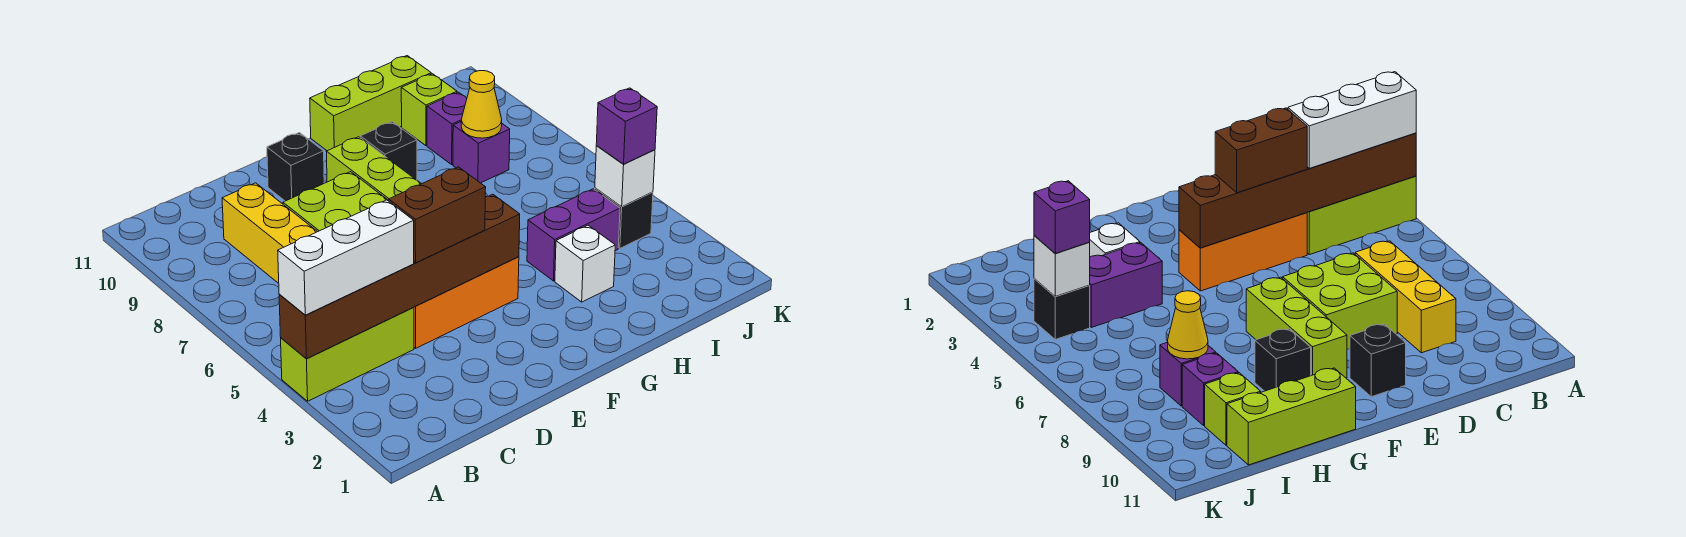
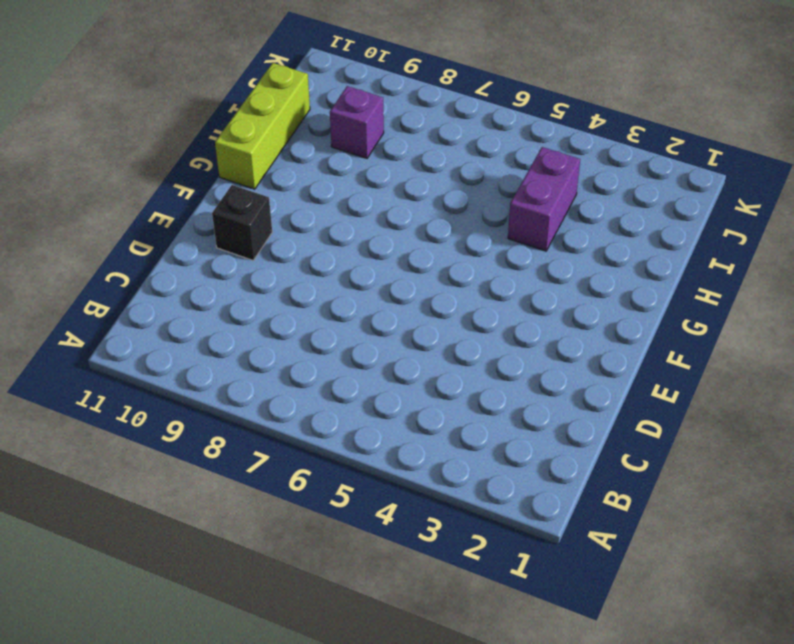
none -> lime brick A4:C4 level 1
none -> yellow brick C7:C9 level 1
none -> orange brick D4:F4 level 1

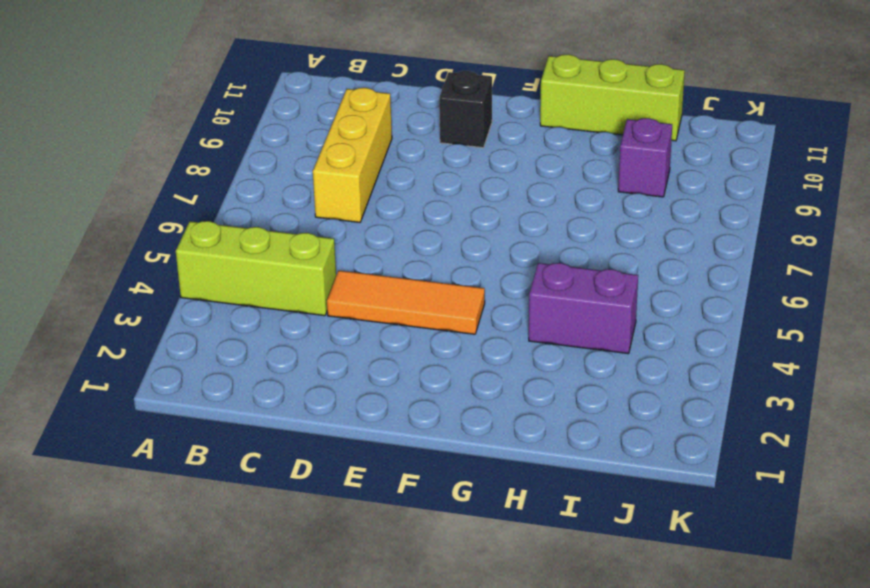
orange tile D4:F4 level 1 -> orange brick D4:F4 level 1
none -> lime brick D7:E8 level 1
none -> lime brick F7:F9 level 1
none -> black brick G9 level 1

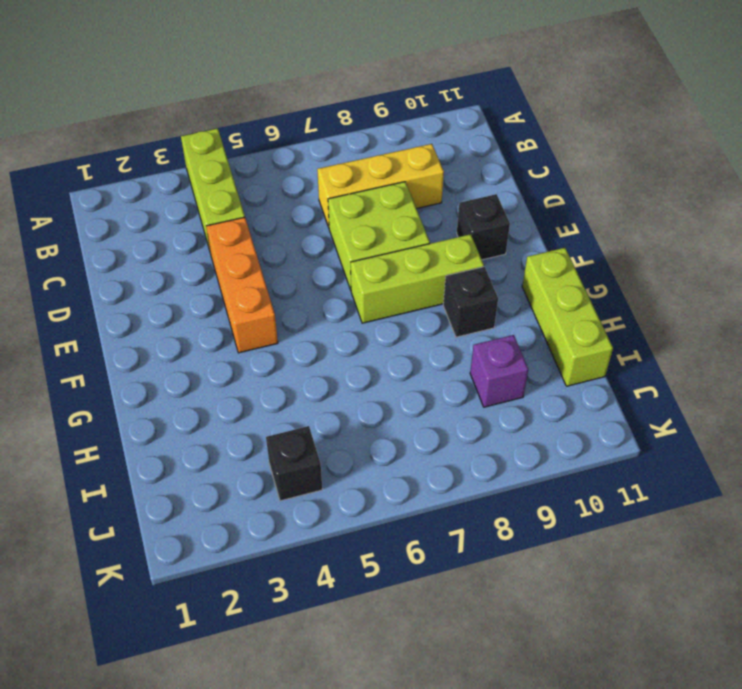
none -> white brick H3 level 1
none -> purple brick H4:I4 level 1
none -> purple brick I8 level 1

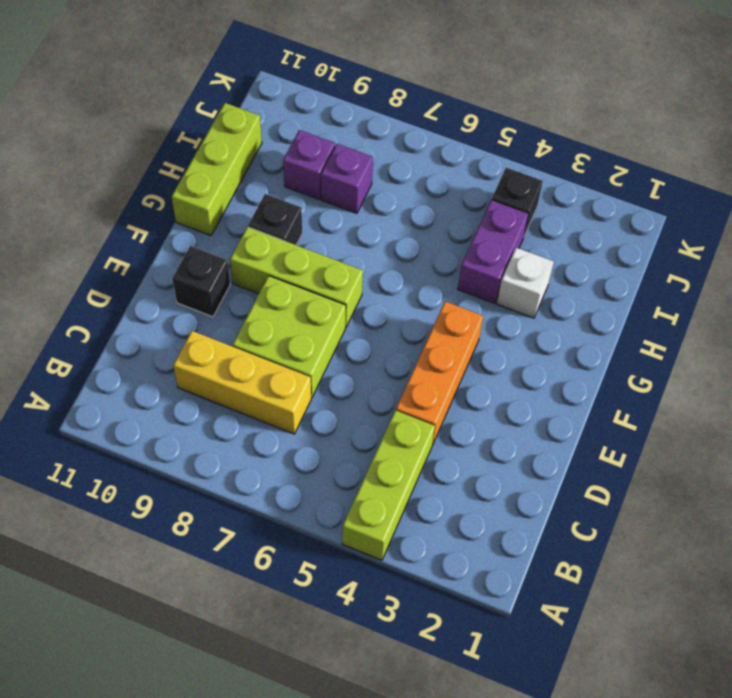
none -> lime brick I10 level 1
none -> brown brick A4:F4 level 2
none -> yellow cone I8 level 2

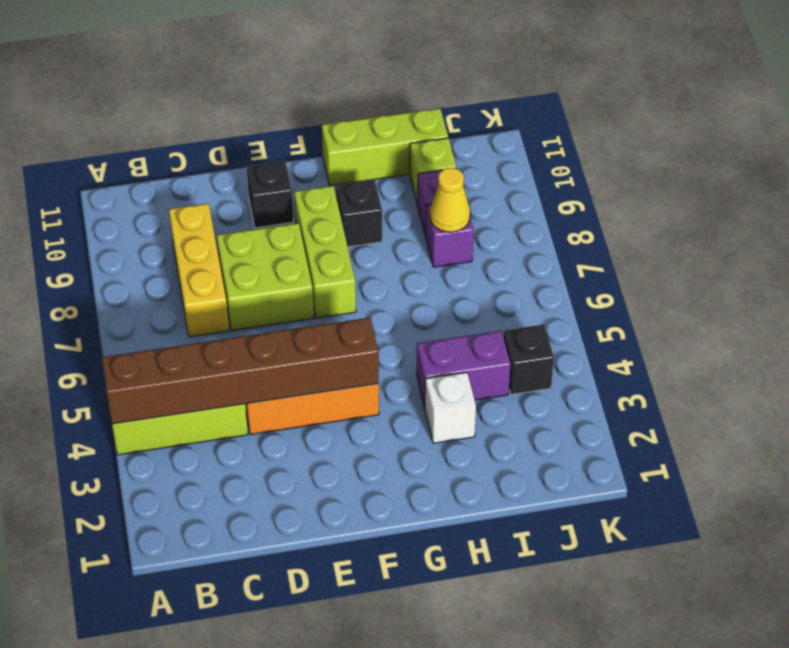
none -> white brick J4 level 2
none -> white brick A4:C4 level 3
none -> brown brick D4:E4 level 3

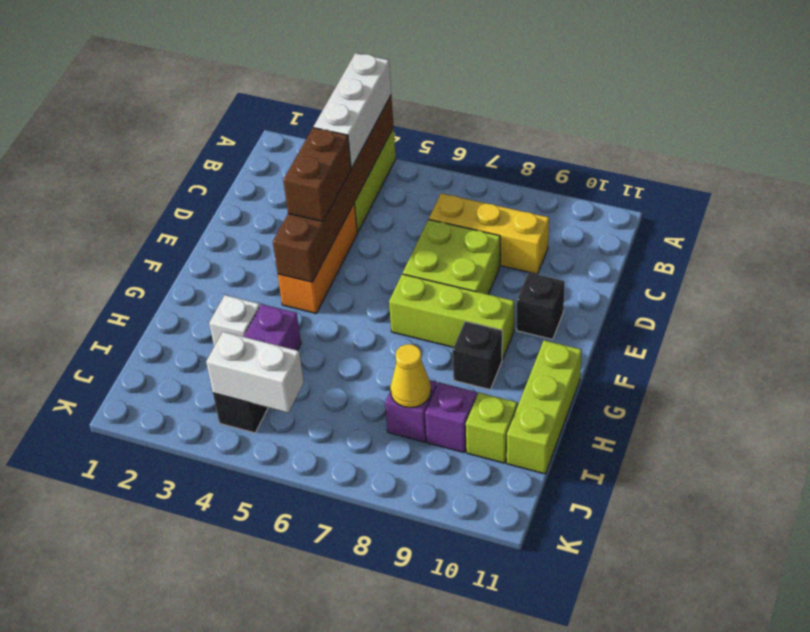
white brick J4:J5 level 2 -> white brick J4 level 2
none -> purple brick J4 level 3

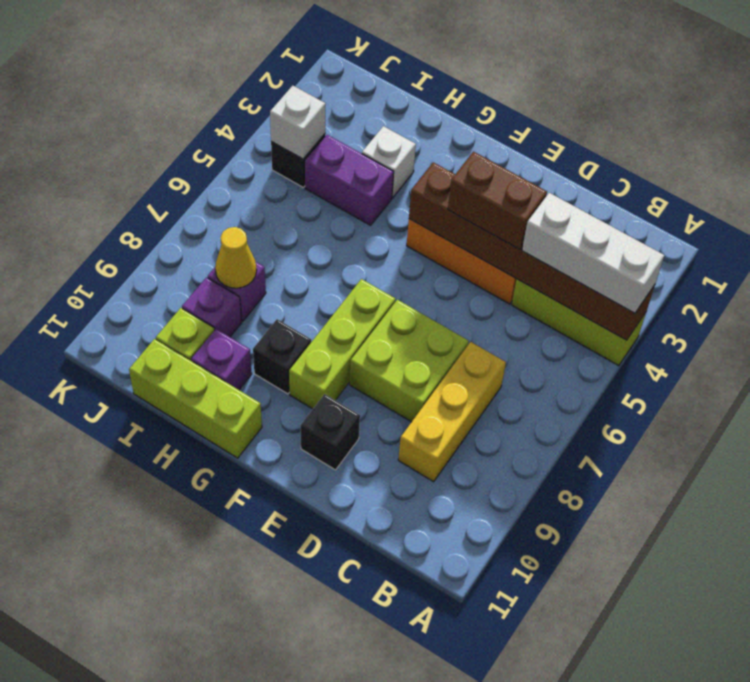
purple brick H10 level 1 -> purple brick J4 level 3

